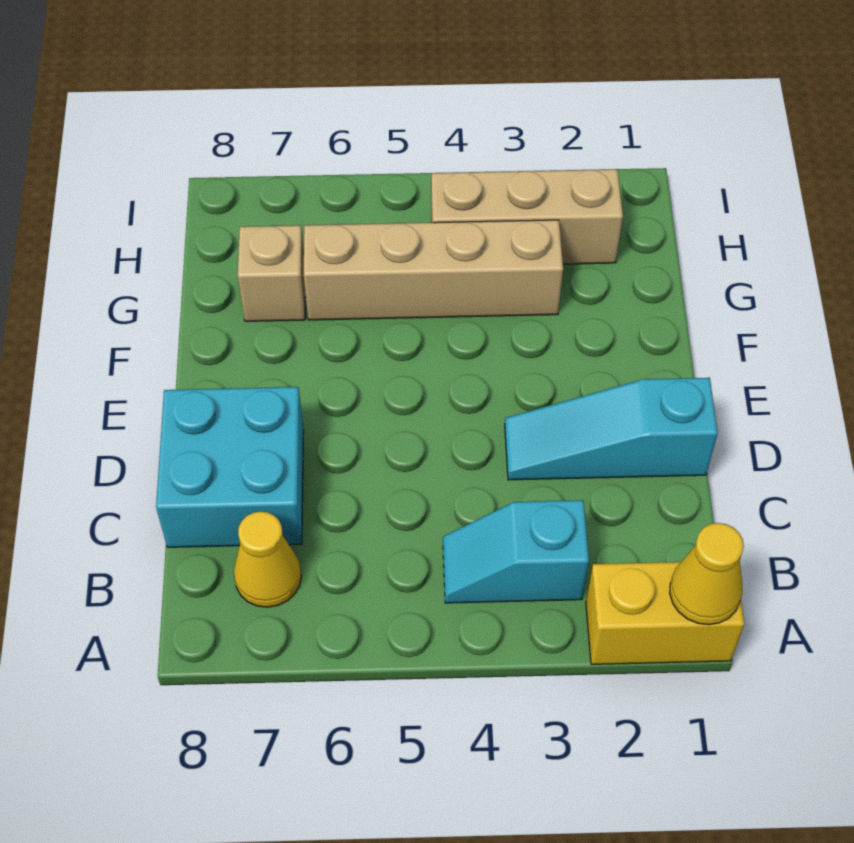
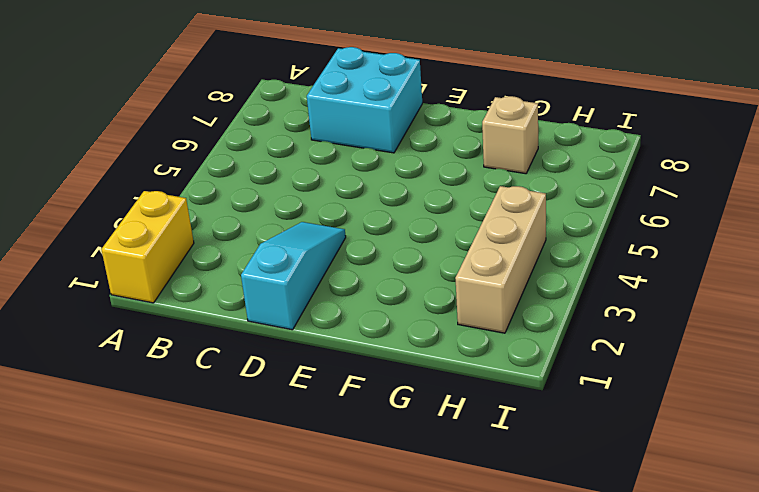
none -> cyan slope B3:B4 level 1 top 3
none -> yellow cone B7 level 1

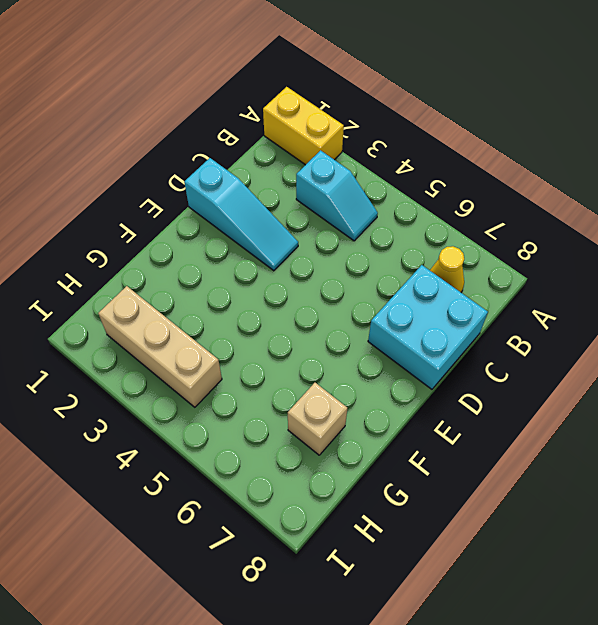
none -> tan brick G3:G6 level 1
none -> yellow cone A1 level 2

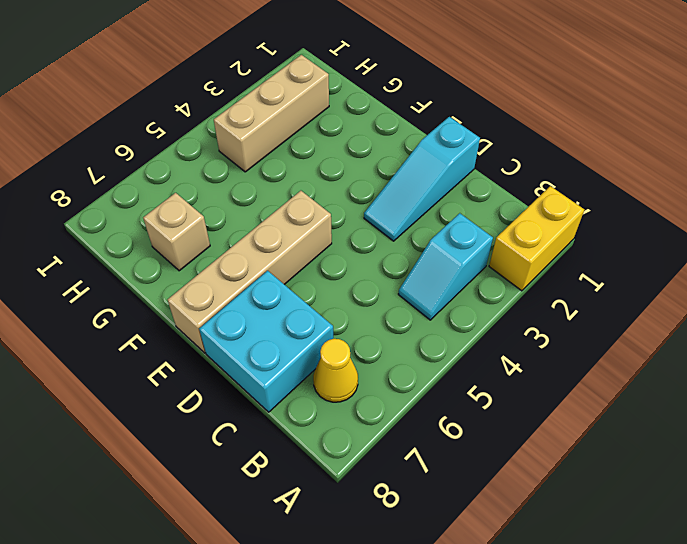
tan brick E5:E8 level 1 -> tan brick G3:G6 level 1
none -> yellow cone A1 level 2

